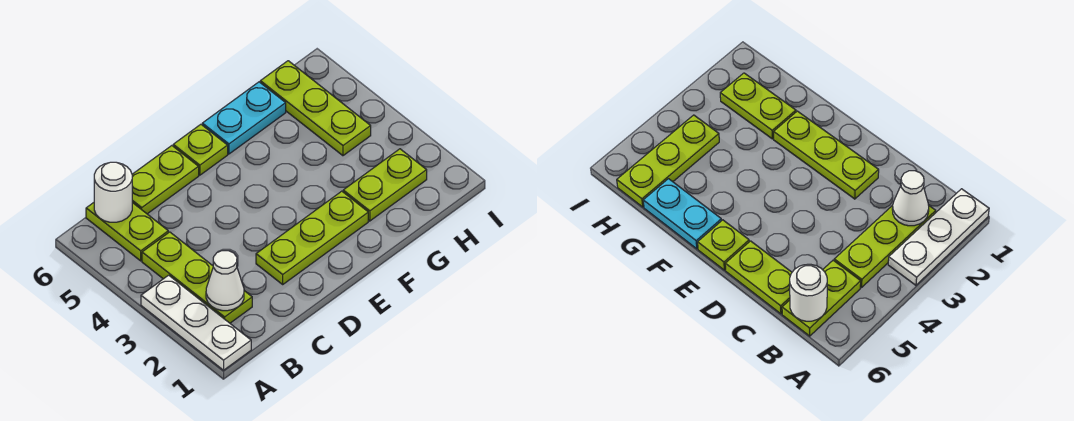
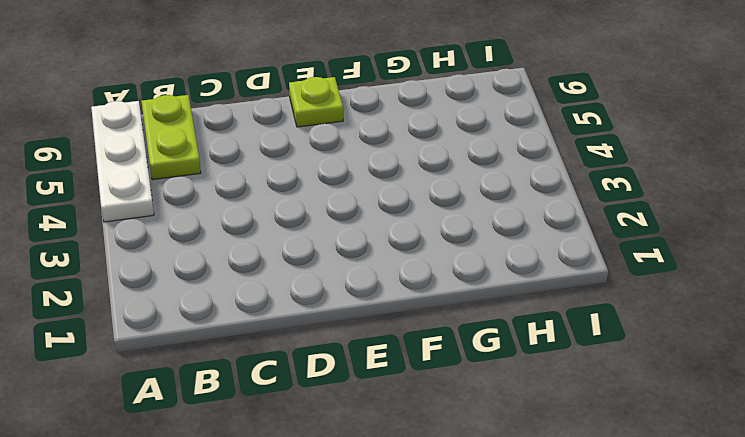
white plate A4:A6 level 1 -> white plate A1:A3 level 1
none -> lime plate B2:B4 level 1
none -> lime plate C6:D6 level 1

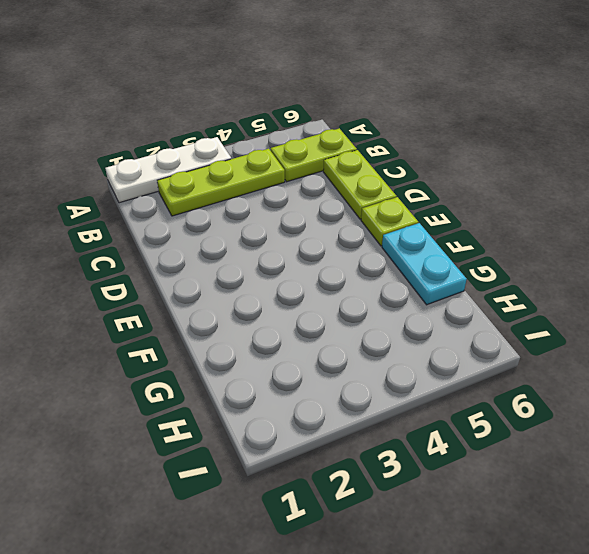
none -> lime plate D2:F2 level 1
none -> lime plate G2:H2 level 1

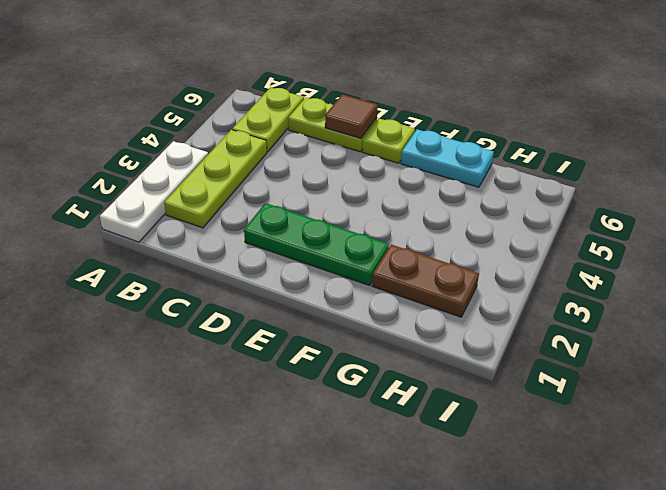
green plate D2:F2 level 1 -> lime plate D2:F2 level 1
brown tile D6 level 2 -> none
brown plate G2:H2 level 1 -> lime plate G2:H2 level 1
none -> lime plate H4:H6 level 1
none -> white cone B2 level 2

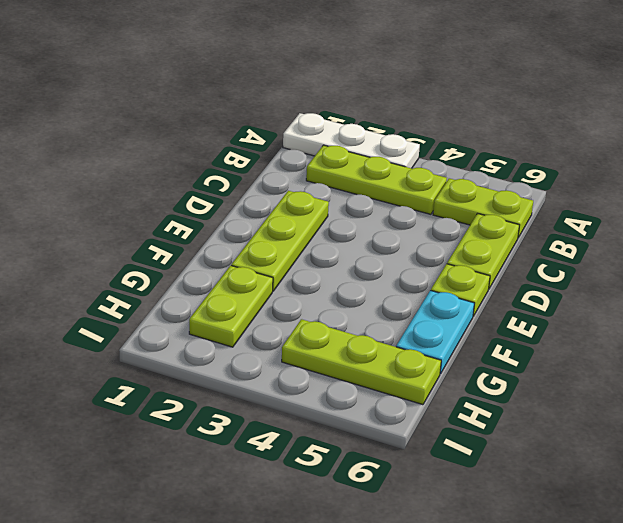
none -> white cone B2 level 2
none -> white round brick B6 level 2

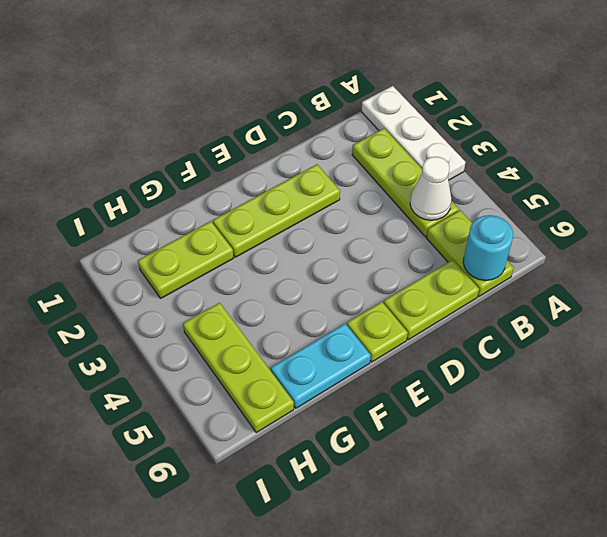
white cone B4 level 2 -> white cone B2 level 2
cyan round brick B6 level 2 -> white round brick B6 level 2

